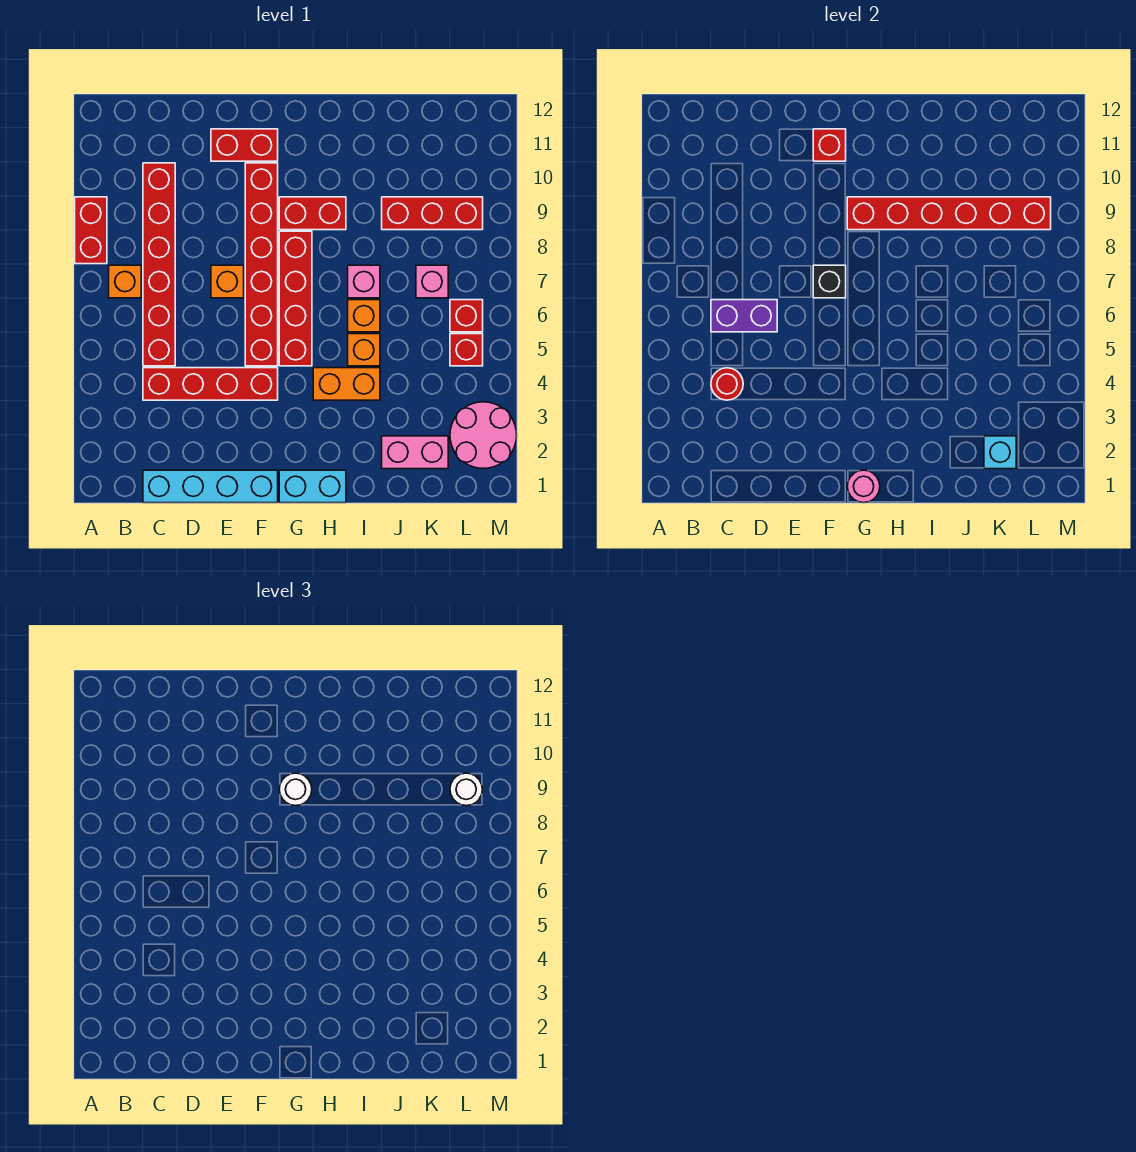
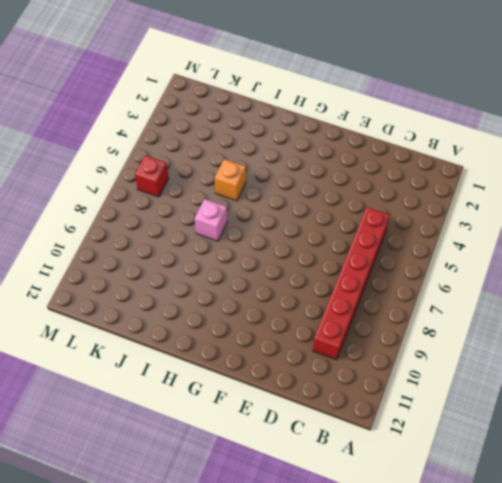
none -> red brick A8:A9 level 1
none -> orange brick B7 level 1
none -> cyan brick C1:F1 level 1
none -> red brick C4:F4 level 1

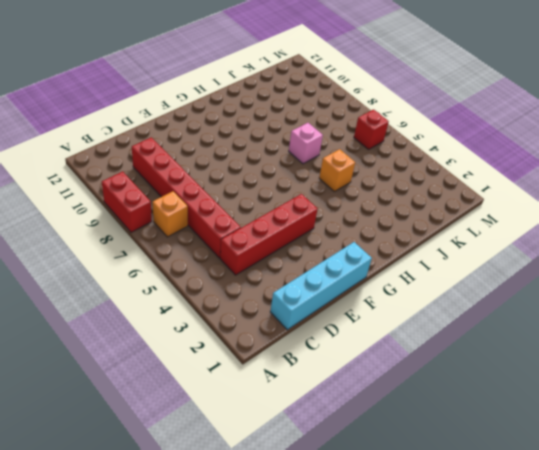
none -> orange brick E7 level 1
none -> red brick E11:F11 level 1
none -> red brick F5:F10 level 1
none -> cyan brick G1:H1 level 1

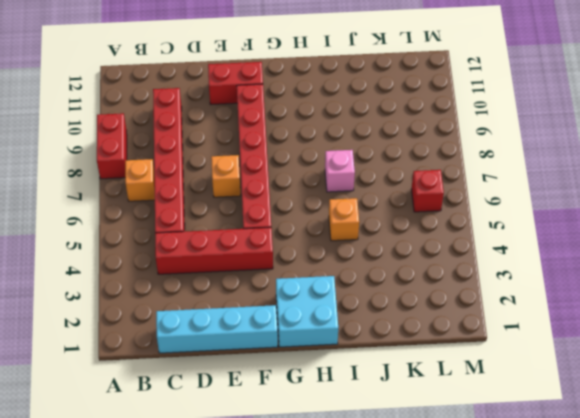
cyan brick G1:H2 level 1 -> cyan brick G1:H1 level 1
none -> red brick G5:G8 level 1
none -> red brick G9:H9 level 1
none -> orange brick H4:I4 level 1
none -> orange brick I6 level 1

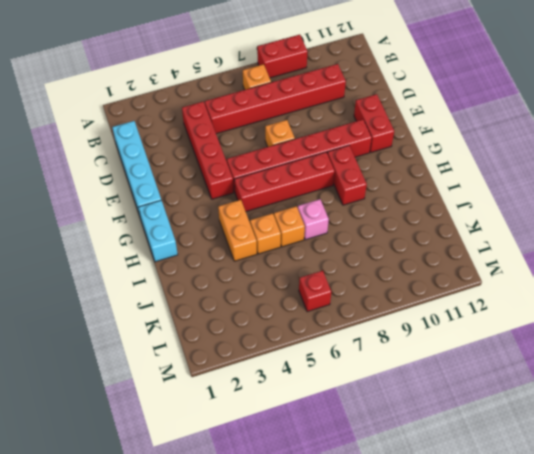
none -> pink brick J2:K2 level 1
none -> red brick J9:L9 level 1
none -> pink brick K7 level 1
none -> pink round brick L2:M3 level 1

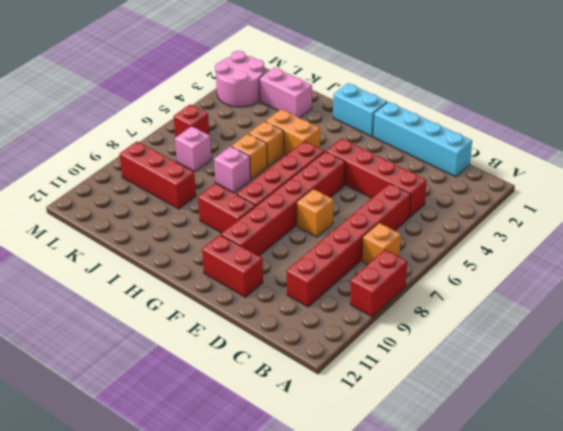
none -> red brick L5 level 1
none -> red round brick C4 level 2
none -> purple brick C6:D6 level 2
none -> black brick F7 level 2

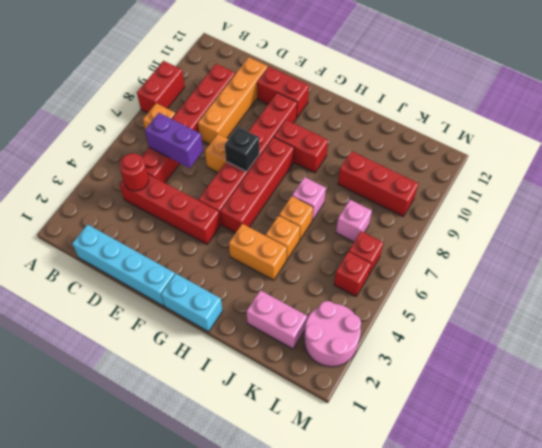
orange brick D8:D11 level 1 -> none
none -> red brick F11 level 2
none -> pink round brick G1 level 2
none -> red brick G9:L9 level 2
none -> cyan brick K2 level 2

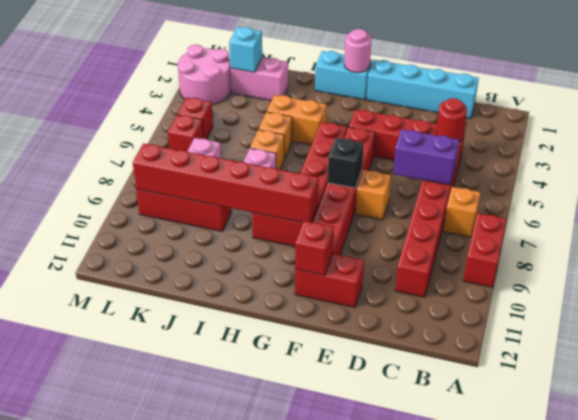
none -> white round brick G9 level 3
none -> white round brick L9 level 3

